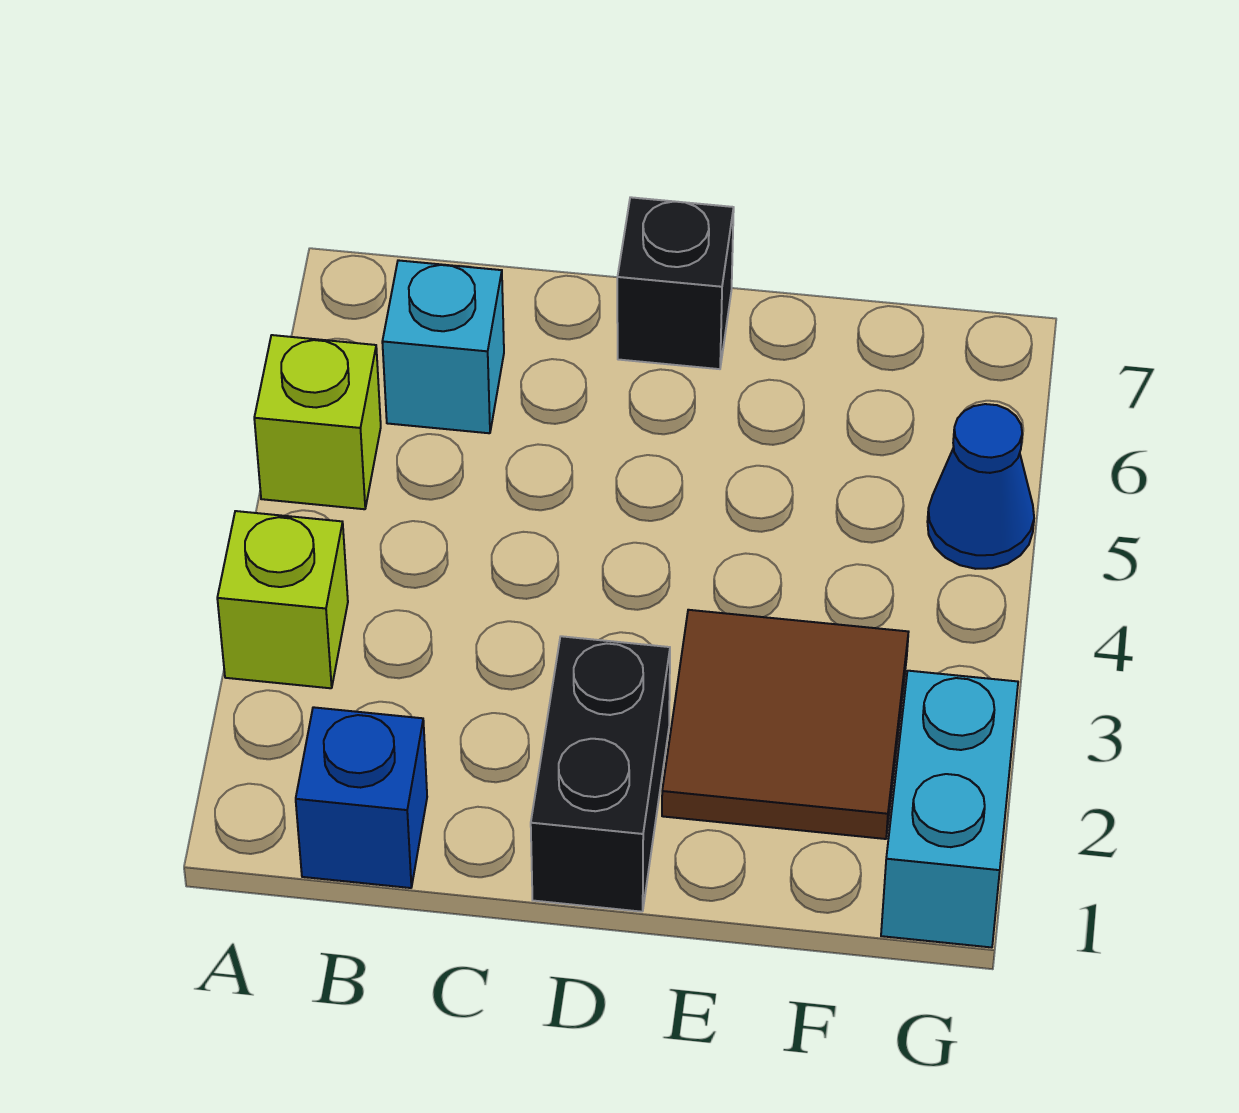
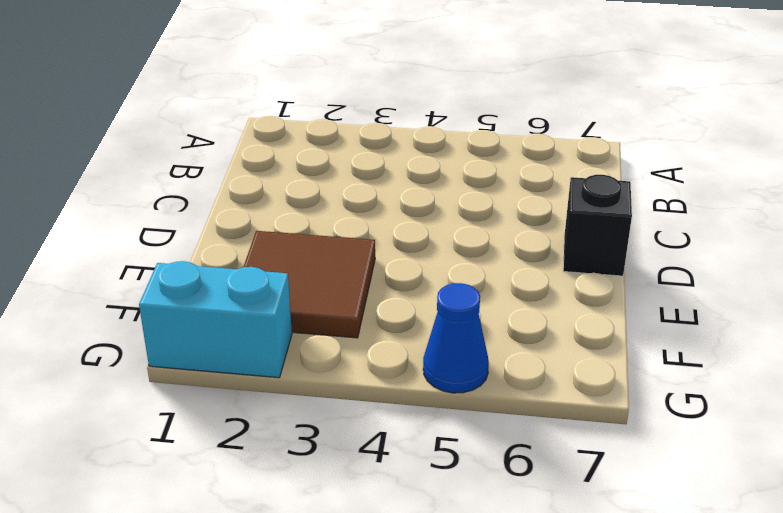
none -> lime brick A3 level 1
none -> lime brick A5 level 1

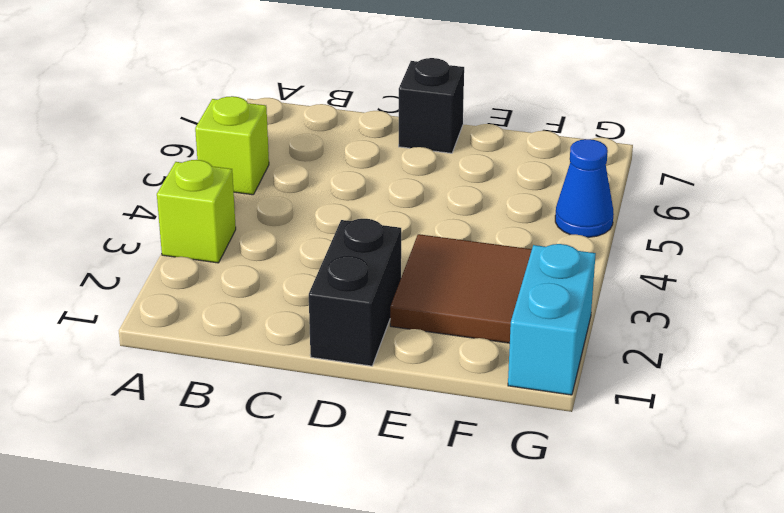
none -> blue brick B1 level 1
none -> cyan brick B6 level 1

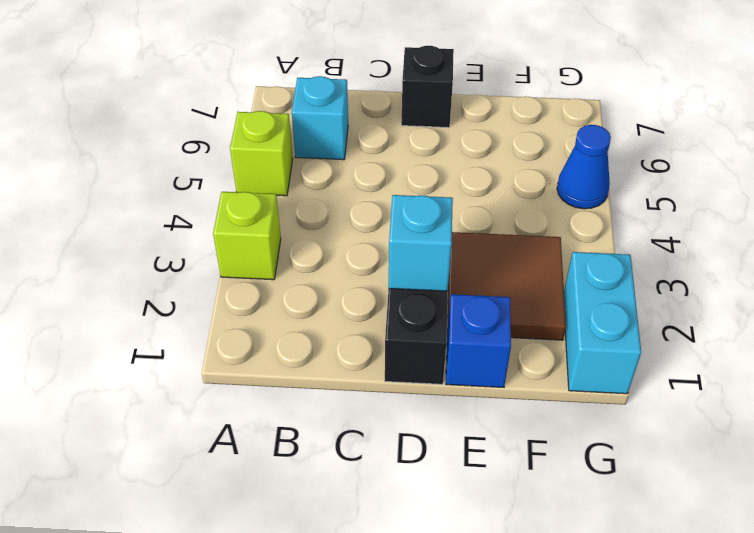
cyan brick D2 level 2 -> none
blue brick E1 level 1 -> blue brick B1 level 1

